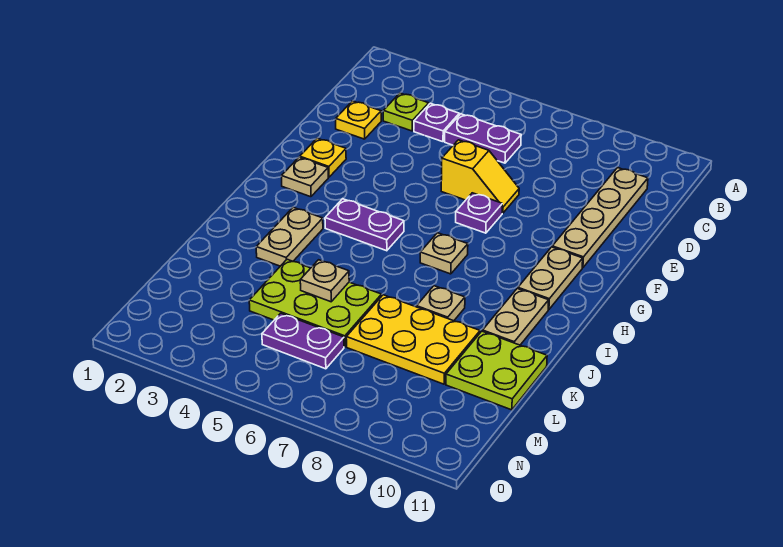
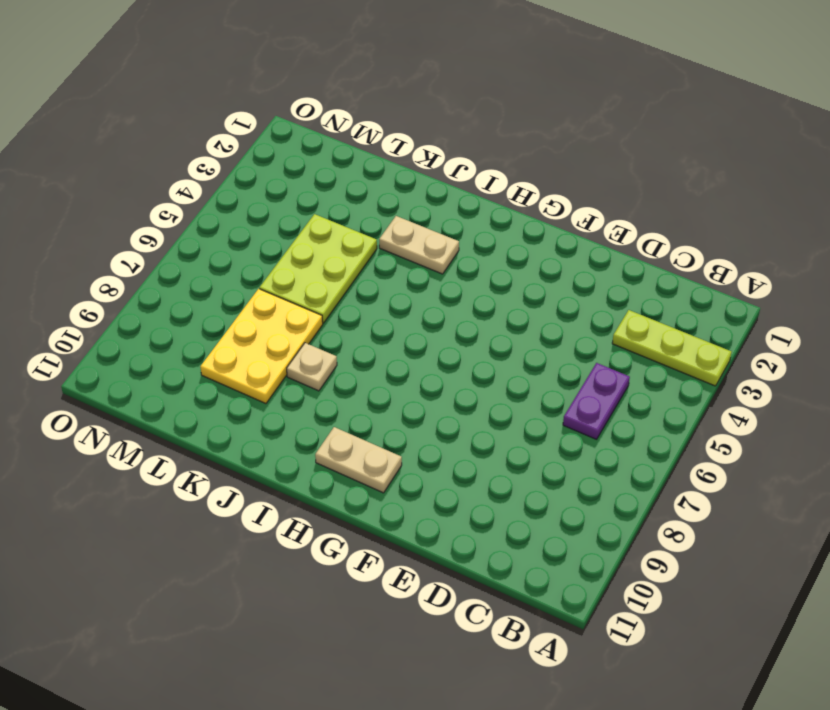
lime plate A3:C3 level 1 -> lime plate C3 level 1
none -> purple plate C4 level 1
none -> tan plate C10:F10 level 1
none -> yellow plate D2 level 1

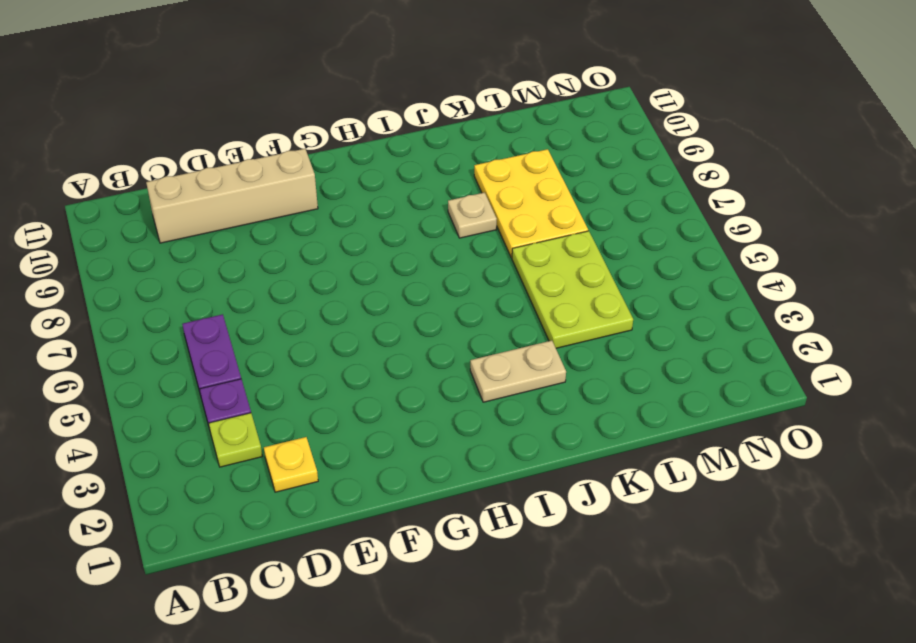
tan brick C10:F10 level 1 -> tan plate C10:F10 level 1
none -> yellow slope E6:E7 level 1 top 6
none -> yellow plate F2 level 1
none -> purple plate F7 level 1

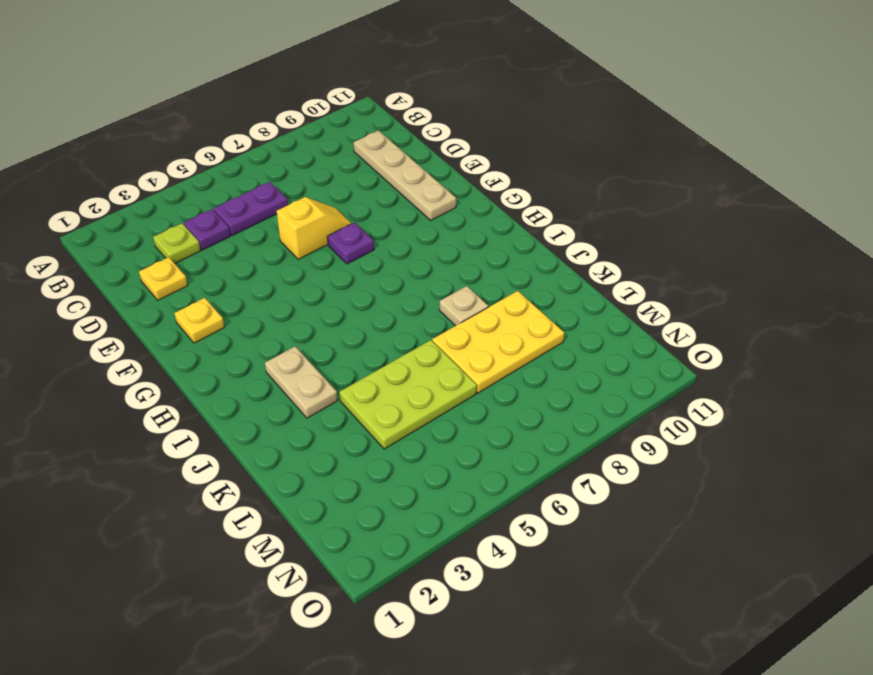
none -> tan plate G2 level 1
none -> tan plate G10:H10 level 1
none -> purple plate H4:H5 level 1

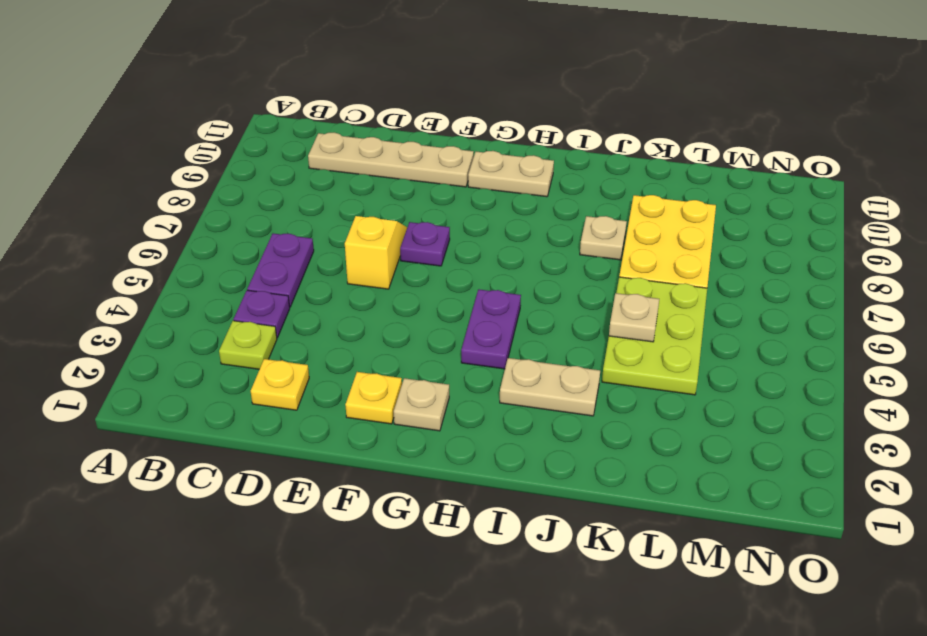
none -> tan plate H7 level 1
none -> tan plate I10:J10 level 1
none -> lime plate K10:L11 level 1

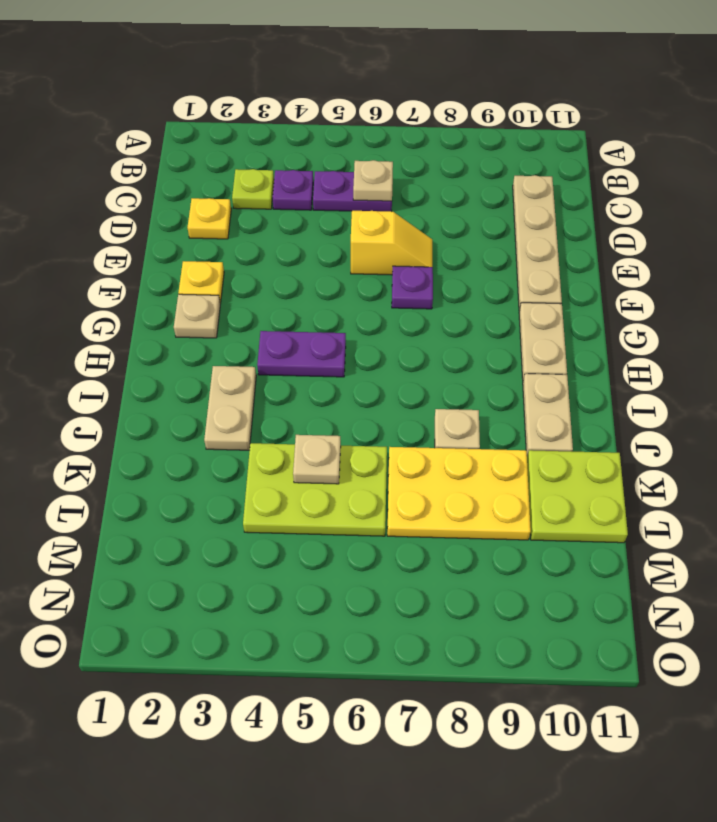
tan plate C6 level 2 -> tan plate H7 level 1
none -> purple plate M5:M6 level 1

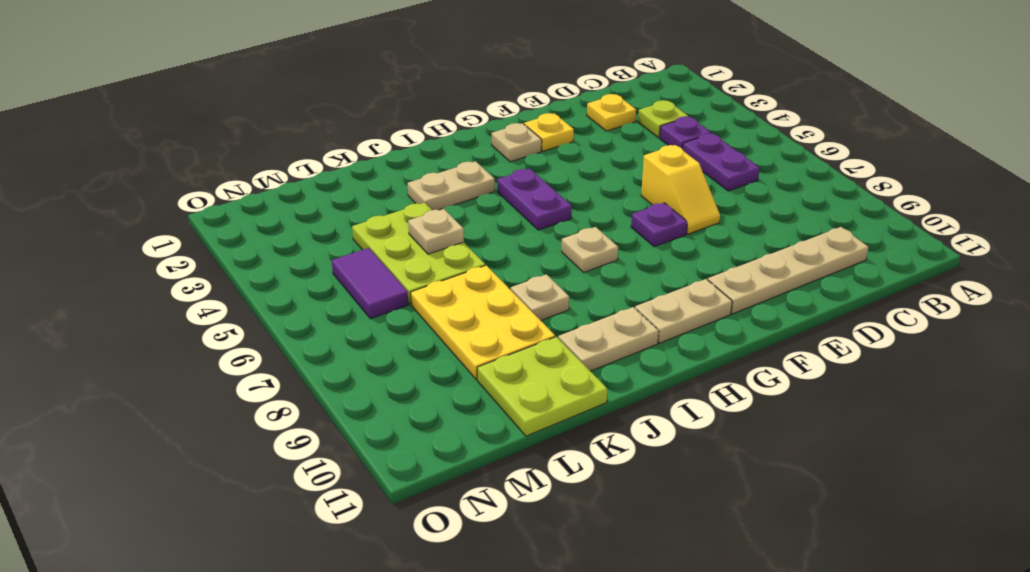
purple tile M5:M6 level 1 -> purple plate M5:M6 level 1

